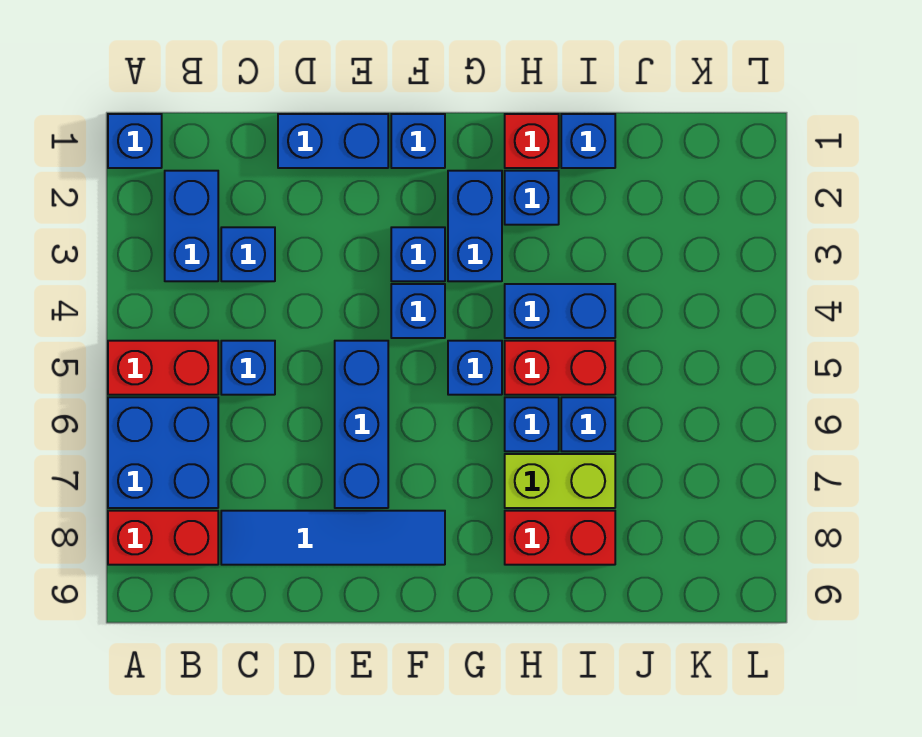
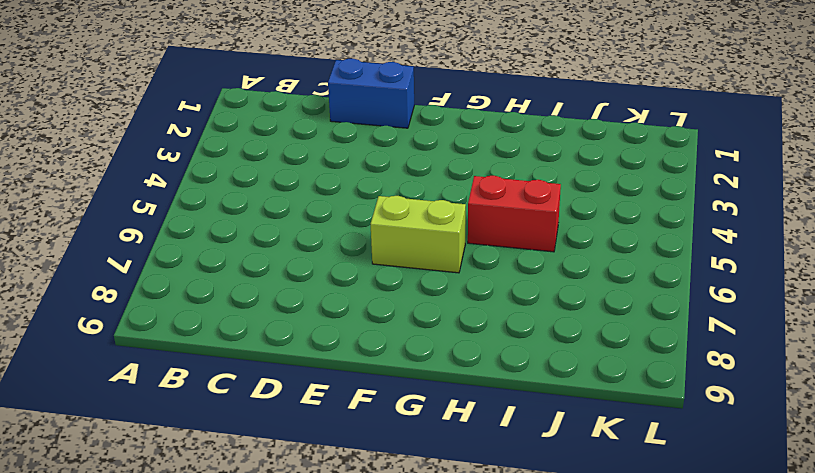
lime brick F6:G6 level 1 -> lime brick H7:I7 level 1
none -> blue brick A1 level 1
none -> red brick A5:B5 level 1
none -> blue brick A6:B7 level 1

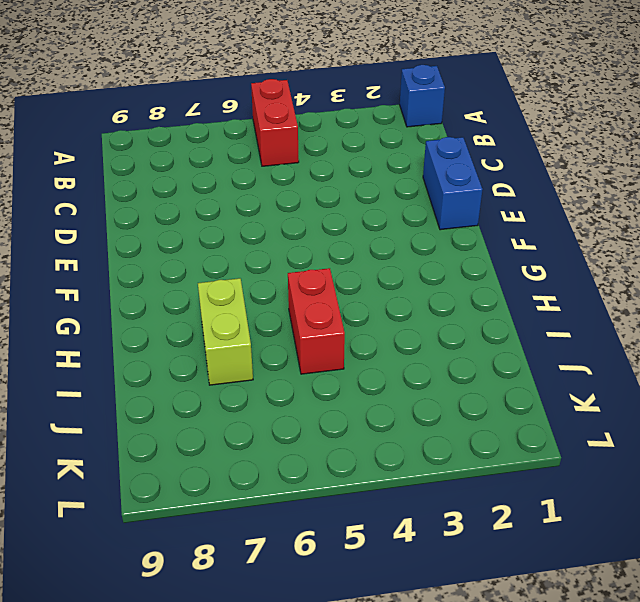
none -> blue brick A6:B7 level 1
none -> red brick A8:B8 level 1
none -> blue brick B2:B3 level 1

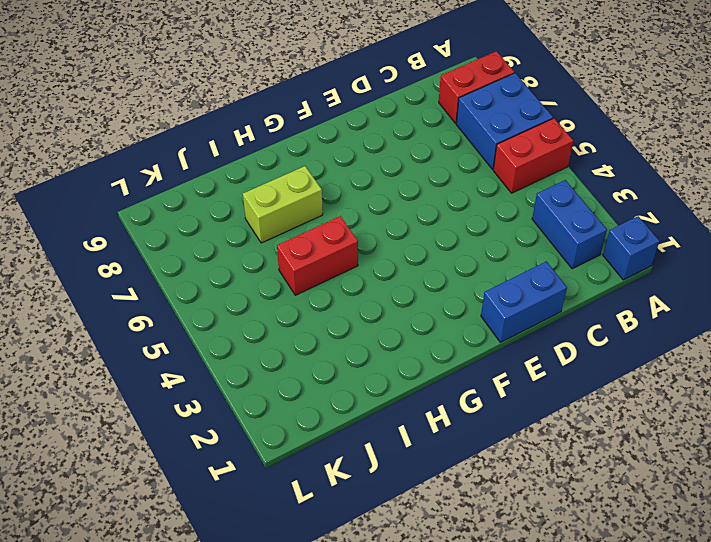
none -> blue brick C3 level 1
none -> blue brick C5 level 1
none -> blue tile C8:F8 level 1

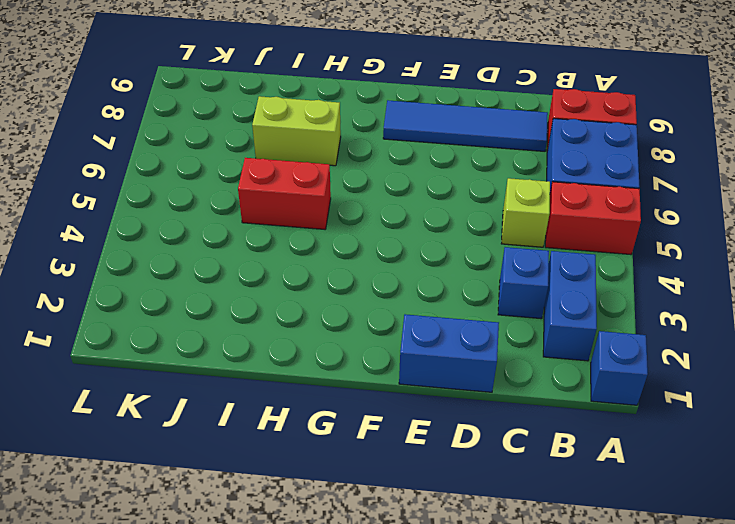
lime brick C5 level 1 -> blue brick C5 level 1
none -> blue brick E5:E7 level 1
none -> blue brick F1 level 1
none -> blue brick F3 level 1

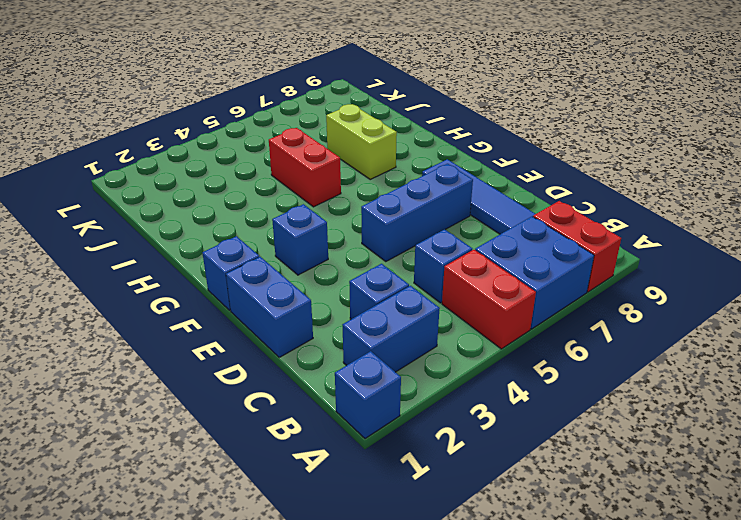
none -> blue brick F4 level 1
none -> blue brick G2:G3 level 1
none -> blue brick G5 level 1

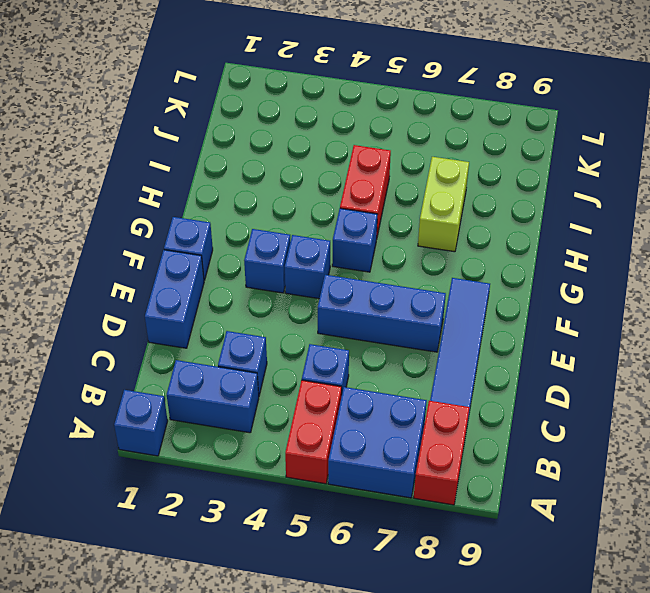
none -> blue brick G2:G3 level 1
none -> red brick H1 level 1
none -> blue brick H2 level 1

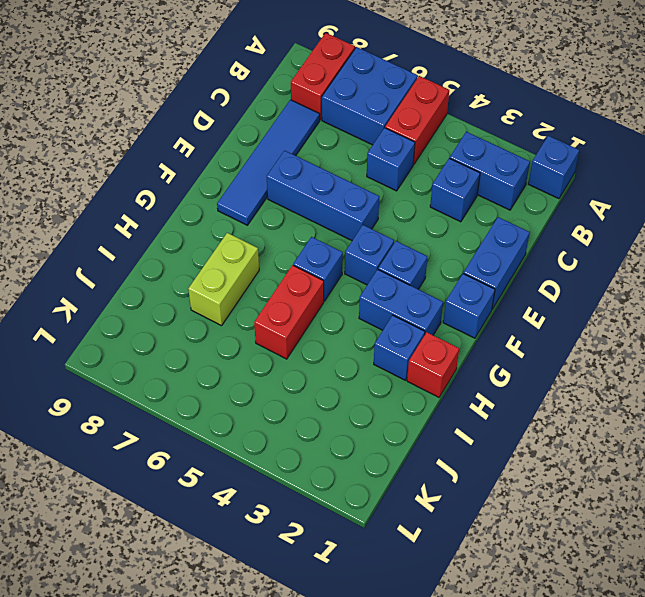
none -> blue brick H4:I4 level 1
none -> blue brick H6 level 1
none -> red brick H8:I8 level 1

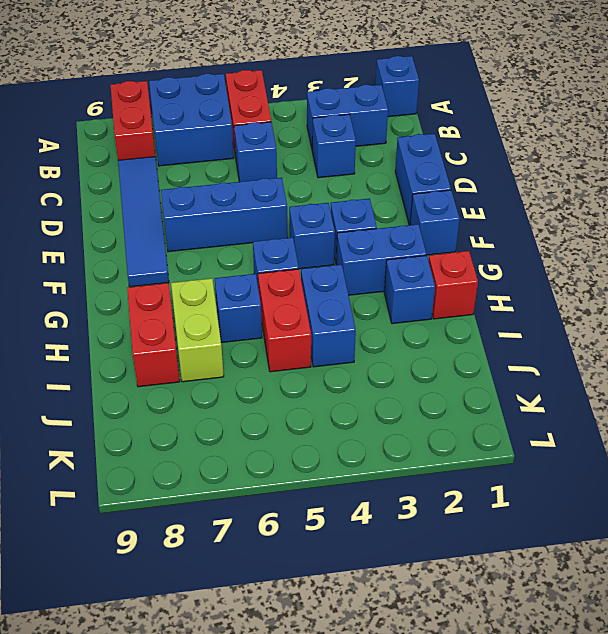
none -> blue brick I1 level 1
none -> blue brick I6 level 1

